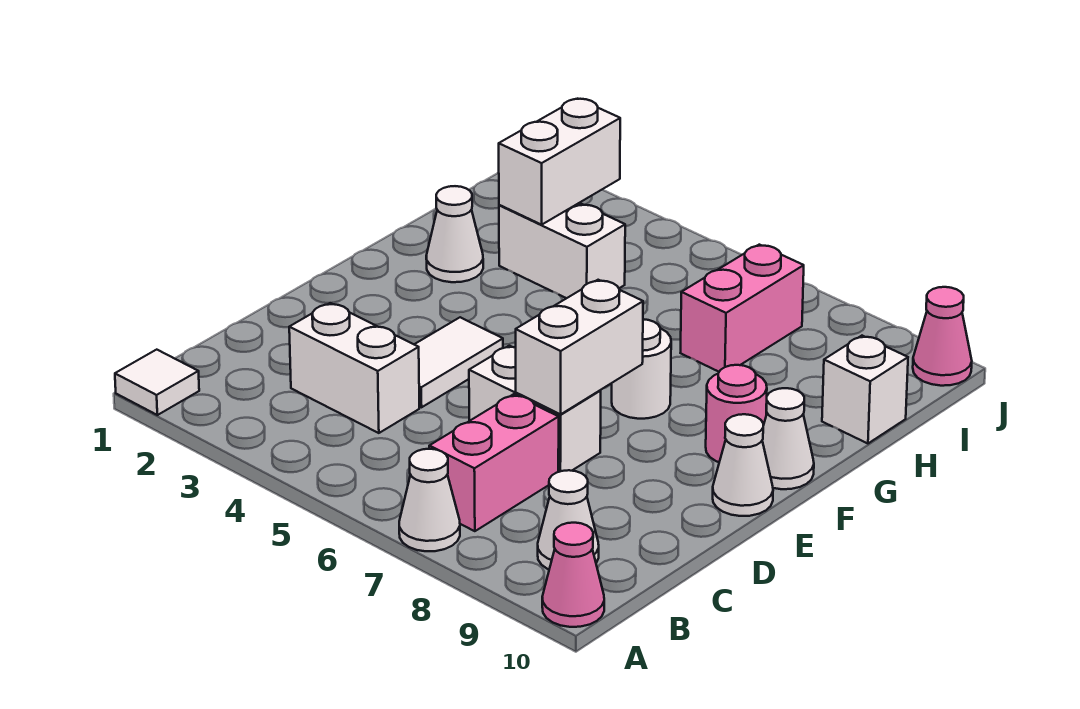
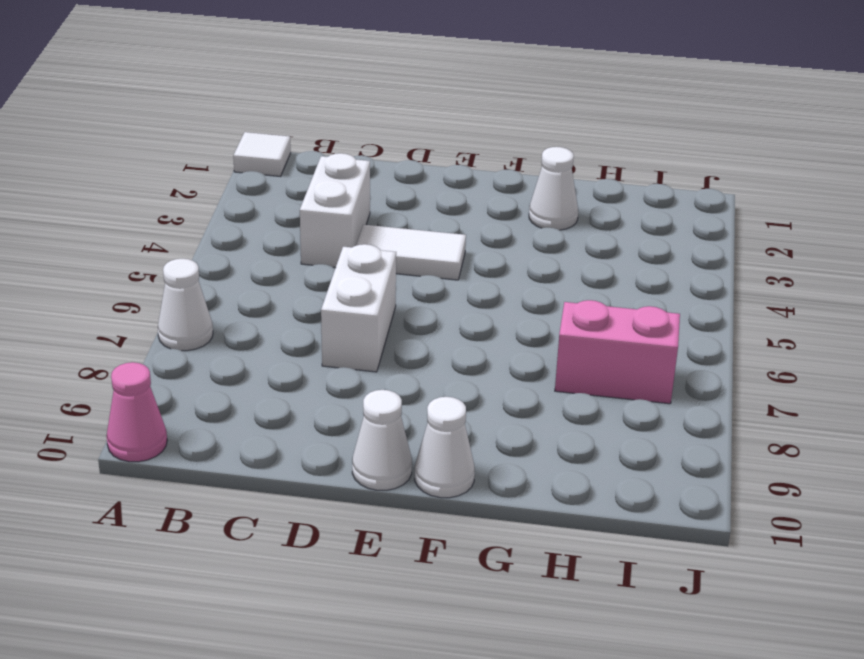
none -> pink brick B7:C7 level 1
none -> white cone B9 level 1
none -> white round brick F7 level 1

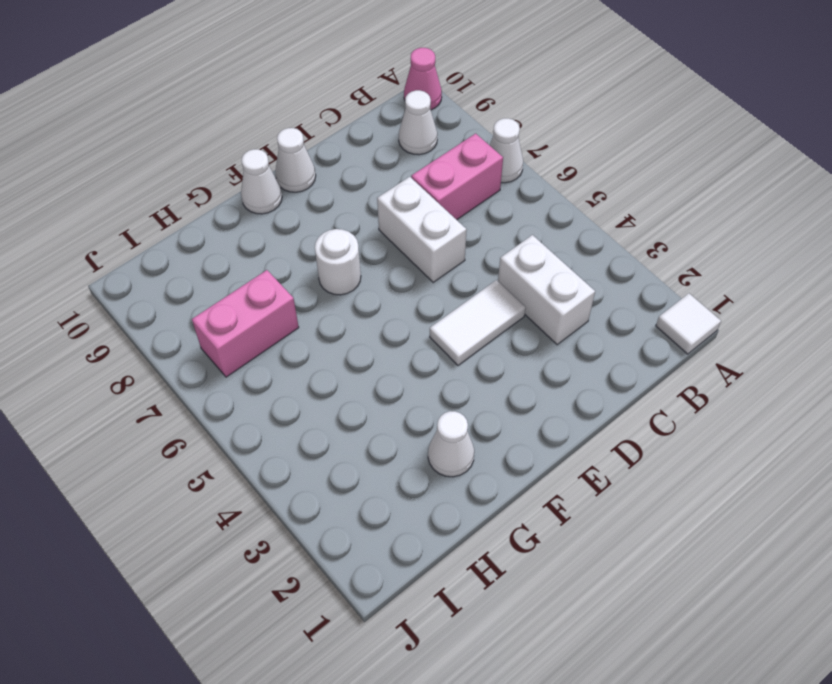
none -> pink round brick F9 level 1
none -> white brick H3:H4 level 1
none -> white brick H10 level 1

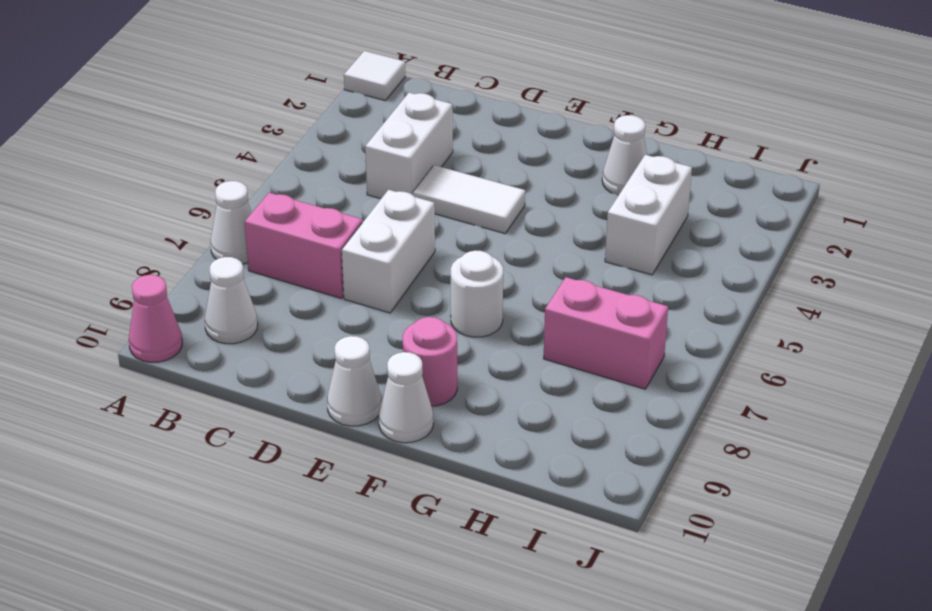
none -> white brick H10 level 1
none -> pink cone J10 level 1
none -> white brick D7:E7 level 2

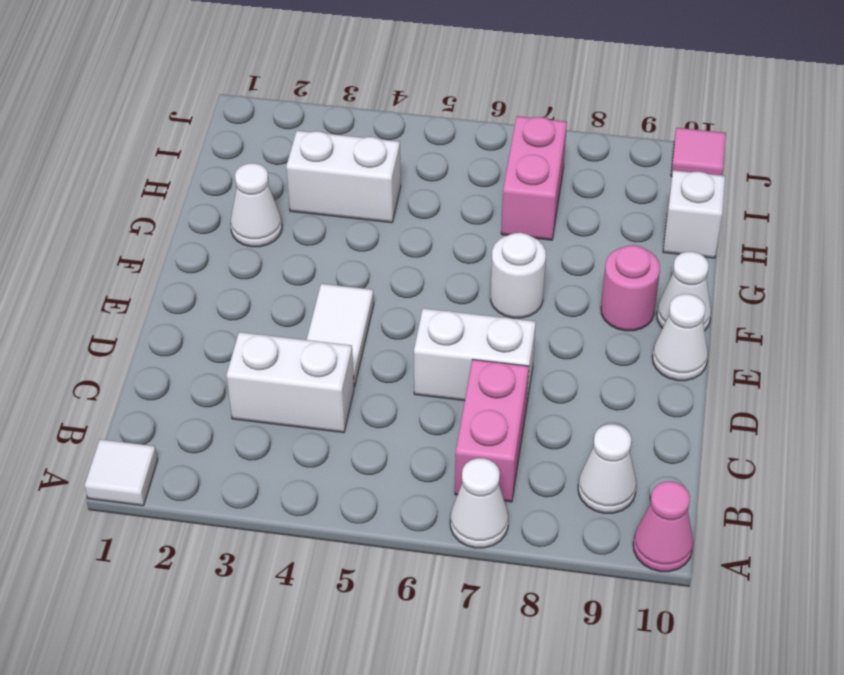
pink tile J10 level 1 -> pink cone J10 level 1
none -> white brick D7:E7 level 2
none -> white brick H3:I3 level 2

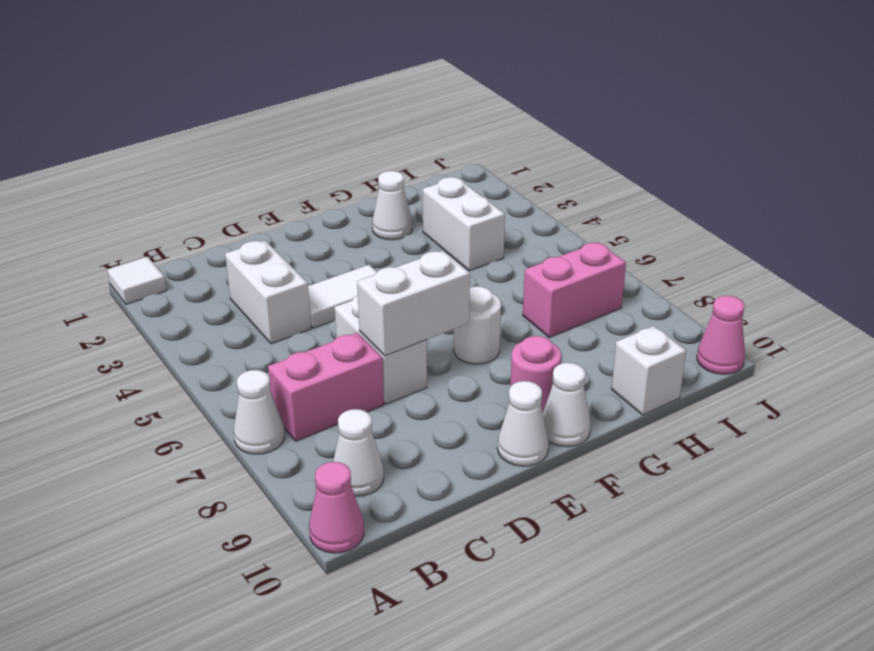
none -> white brick H3:I3 level 2

